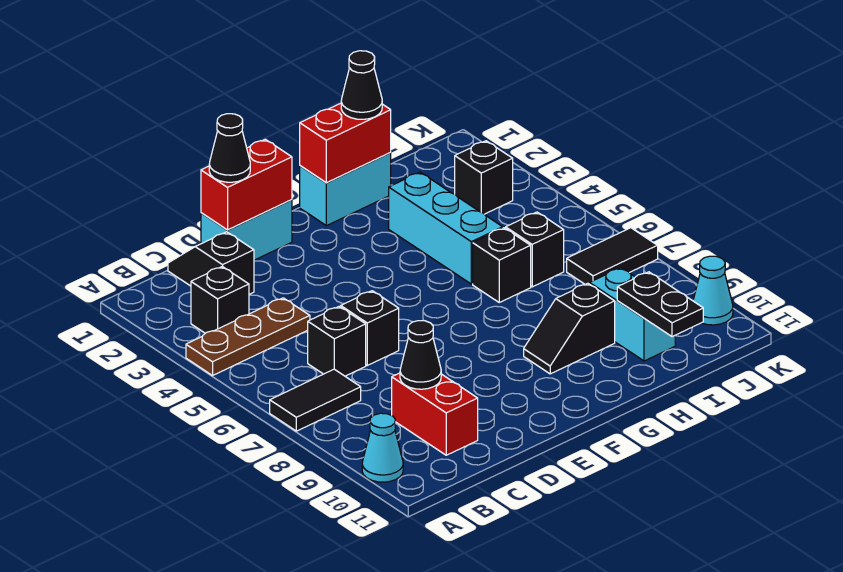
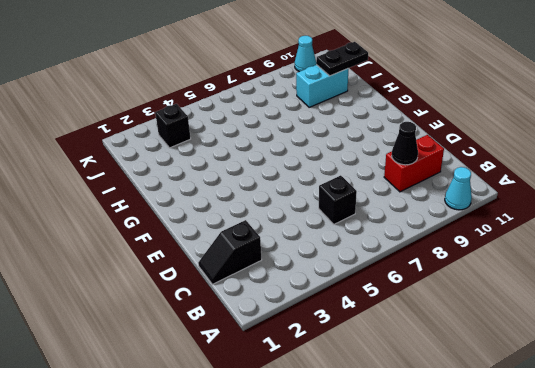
none -> brown plate A4:C4 level 1
none -> black tile A7:B7 level 1
none -> black brick B3 level 1

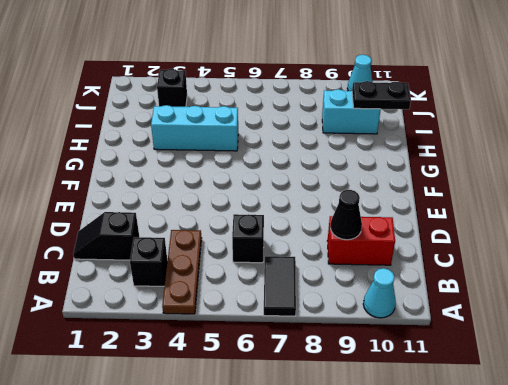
none -> cyan brick D1:E1 level 1
none -> black brick D6 level 1
none -> cyan brick G1:H1 level 1

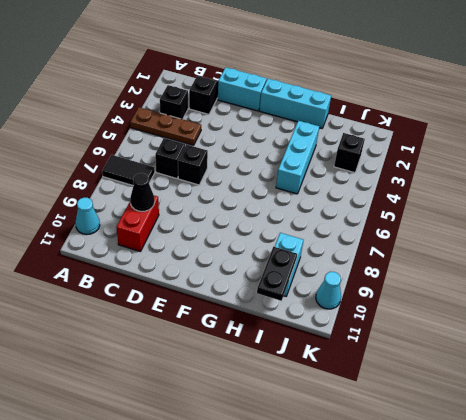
cyan brick F1:H1 level 1 -> cyan brick G1:H1 level 1
none -> black slope G9:H9 level 1 top H
none -> black brick H6 level 1
none -> black brick I6 level 1

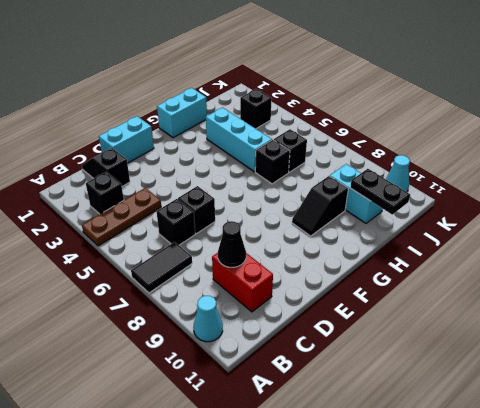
none -> black tile J7:K7 level 1
none -> red brick D1:E1 level 2
none -> red brick G1:H1 level 2

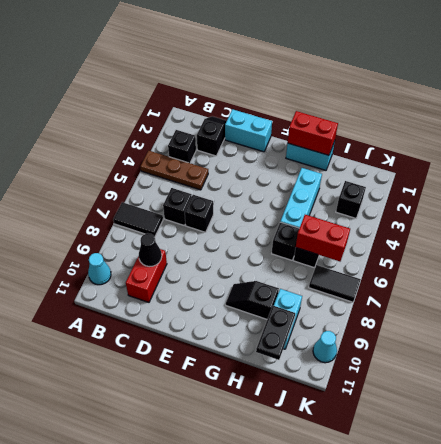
red brick I6:J6 level 2 -> red brick D1:E1 level 2
none -> black cone D1 level 3
none -> black cone H1 level 3

